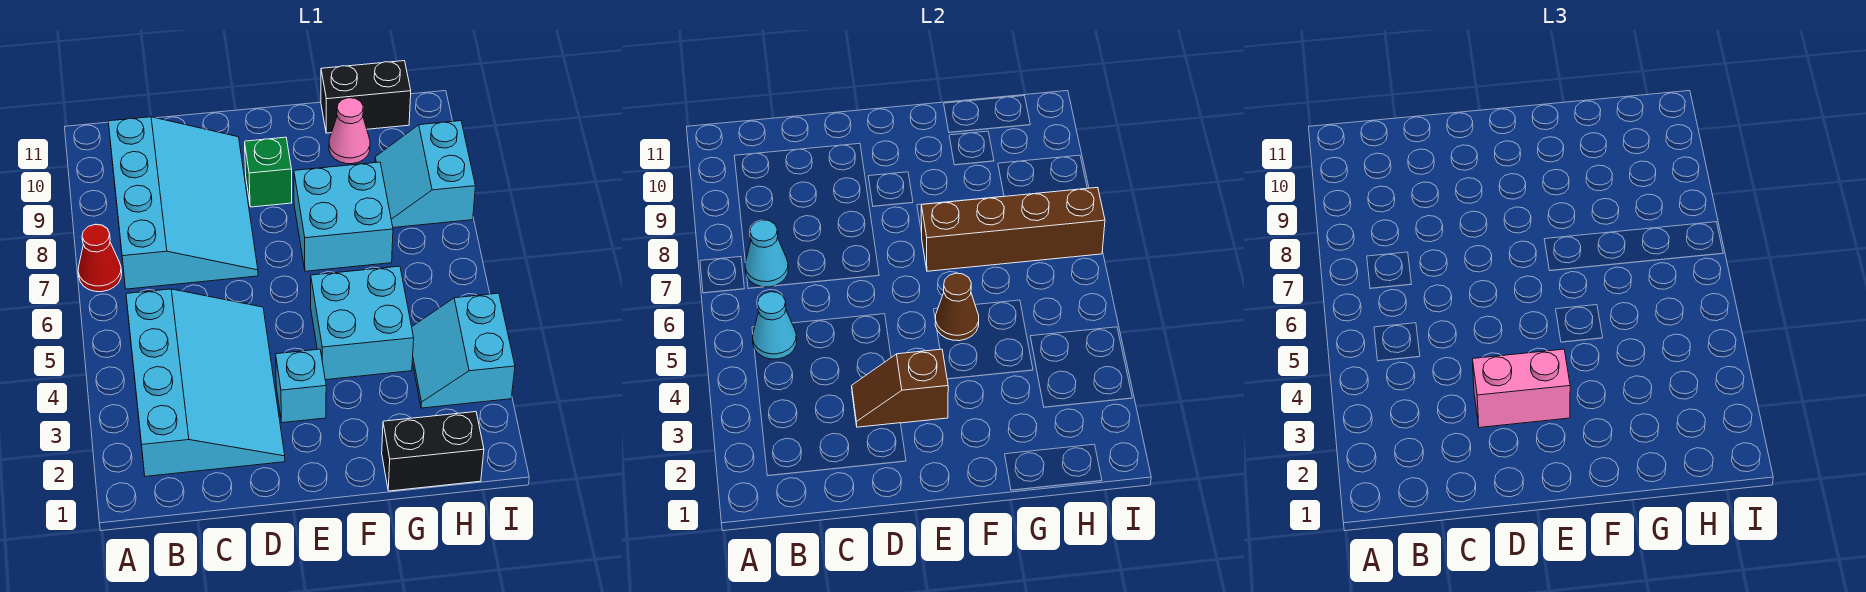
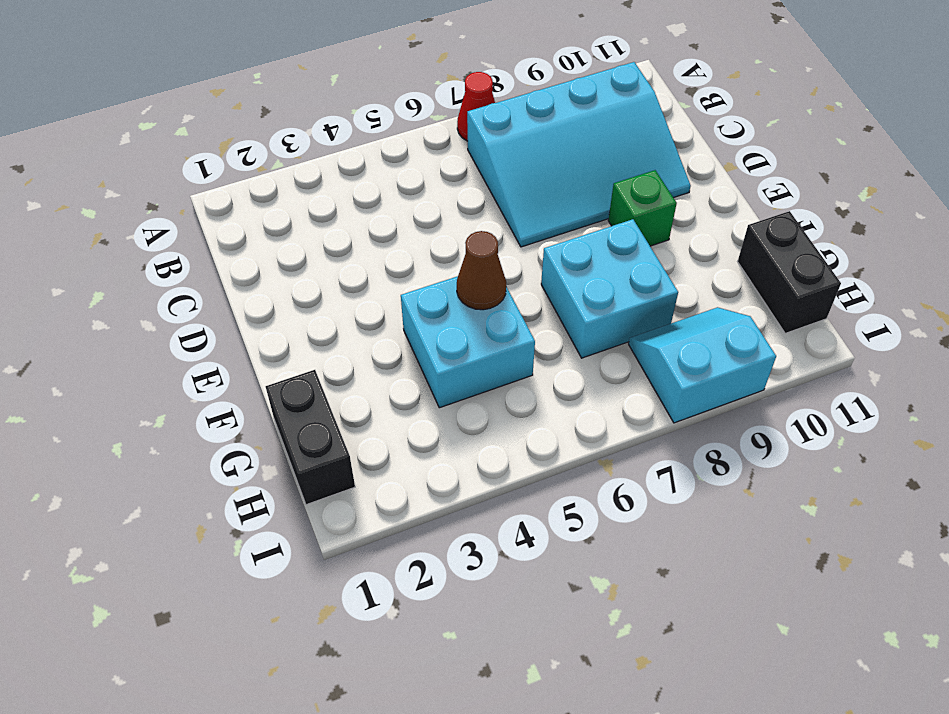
none -> cyan slope B2:D5 level 1 top B
none -> cyan brick E3 level 1
none -> pink cone G10 level 1

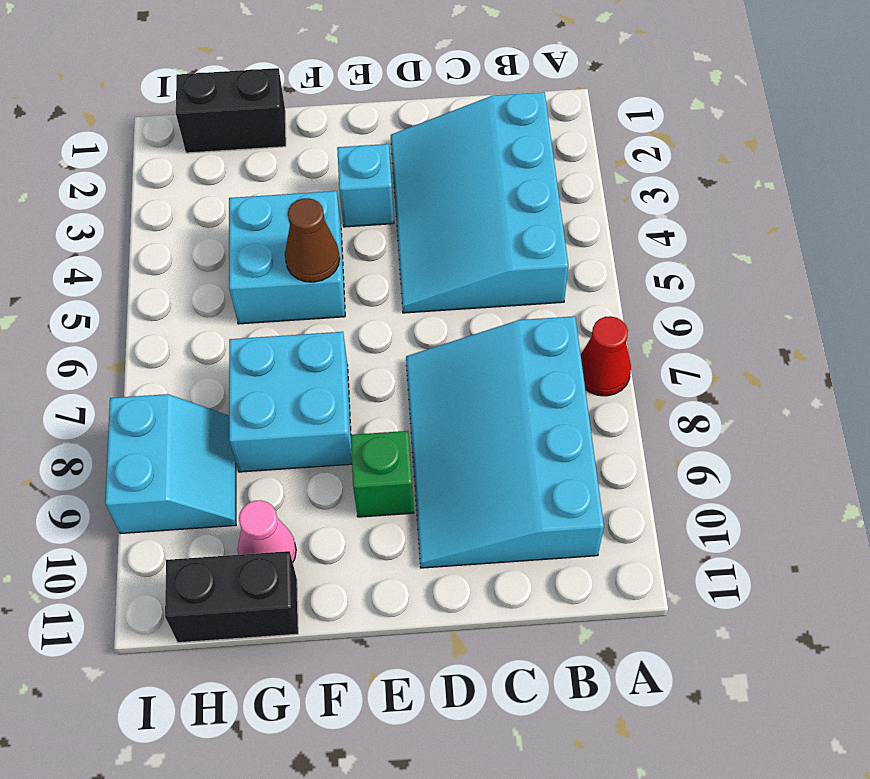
none -> cyan slope H3:I4 level 1 top I
none -> cyan cone B5 level 2
none -> cyan cone B7 level 2

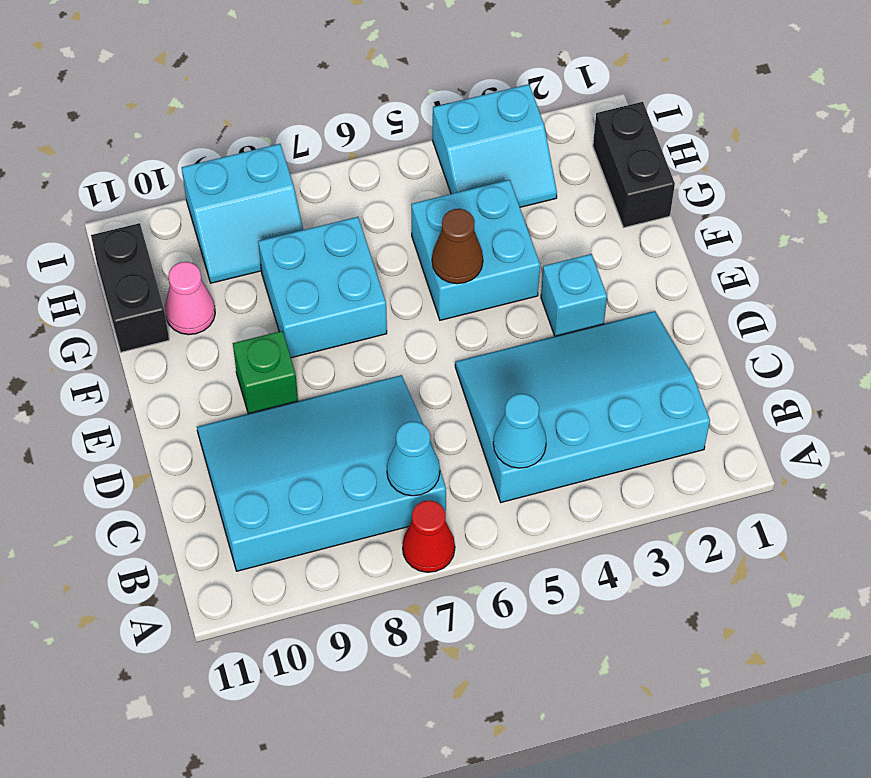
none -> brown slope D3:E3 level 2 top E
none -> brown brick F7:I7 level 2
none -> pink brick D3:E3 level 3

